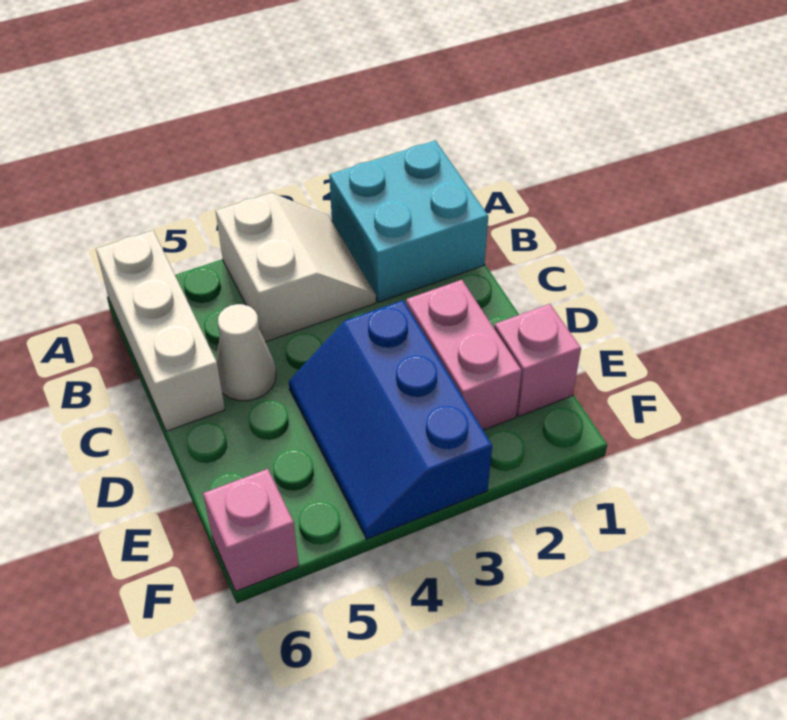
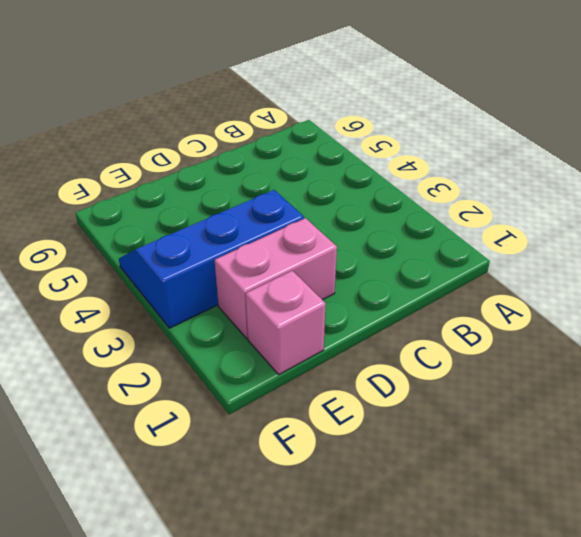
none -> cyan brick A1:B2 level 1
none -> white slope A3:B4 level 1 top 4

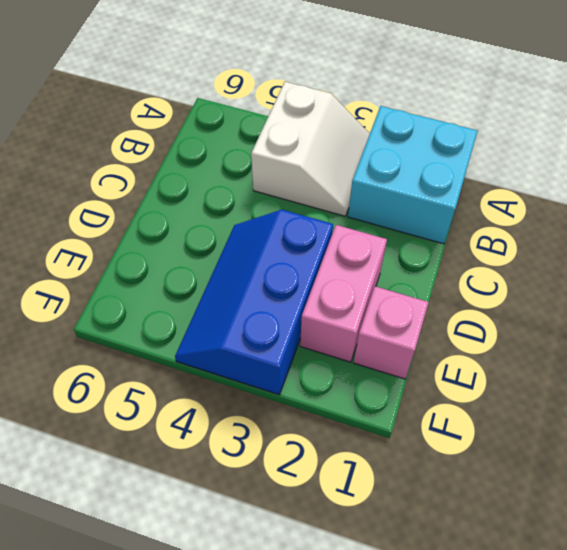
none -> white brick A6:C6 level 1
none -> white cone C5 level 1

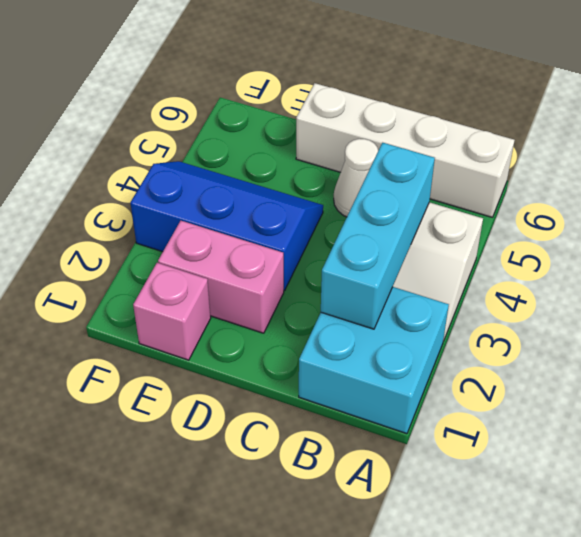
white brick A6:D6 level 1 -> white brick A6:C6 level 1
cyan brick B2:B4 level 2 -> none
none -> pink brick F6 level 1

